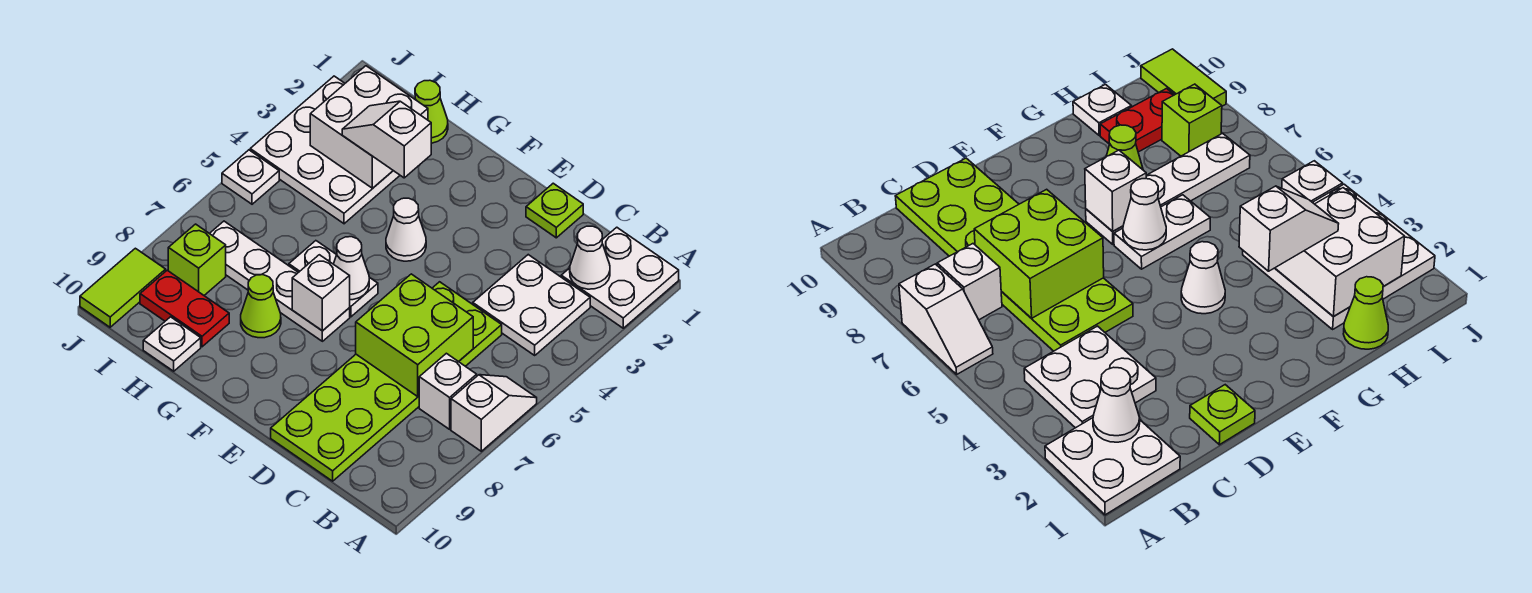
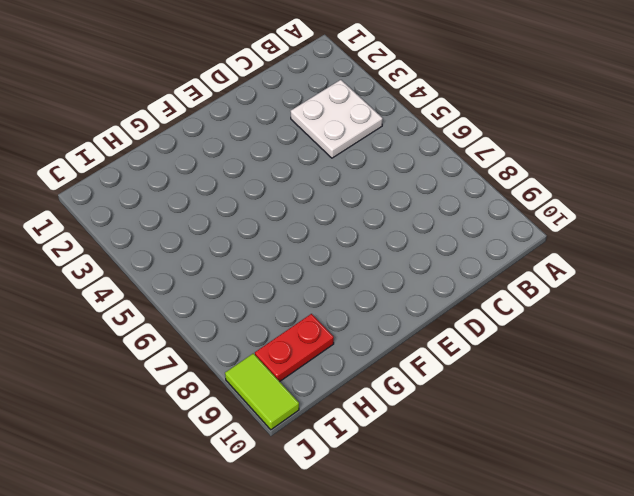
none -> white plate A1:B2 level 1
none -> white slope A6:A7 level 1 top 7
none -> white brick B7 level 1

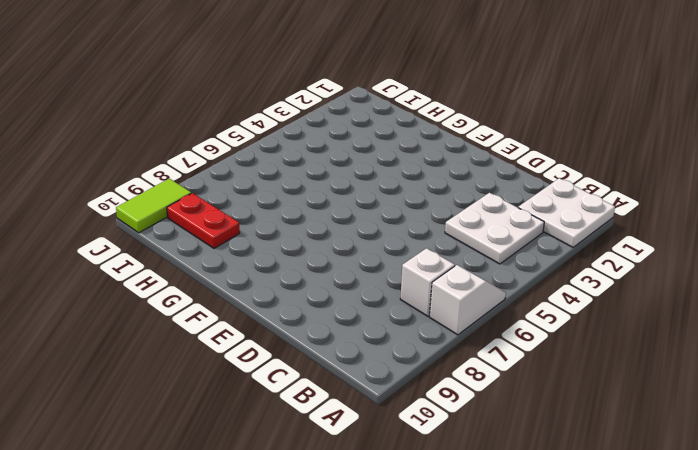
none -> lime plate C5:D10 level 1
none -> lime plate D1 level 1
none -> white cone F4 level 1

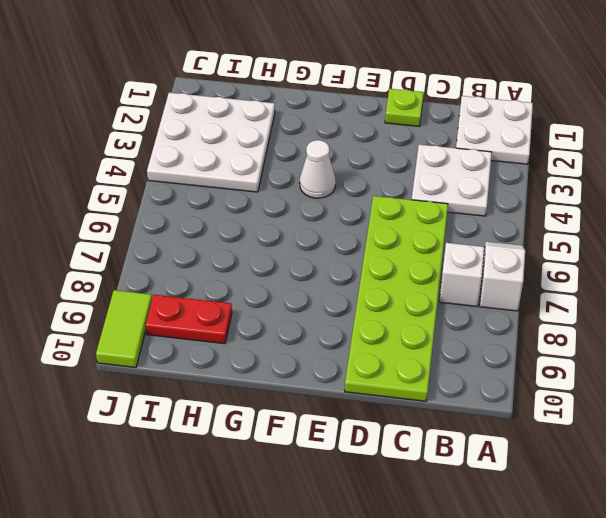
none -> white plate F6:G6 level 1
none -> white plate F7:I7 level 1
none -> lime cone G8 level 1

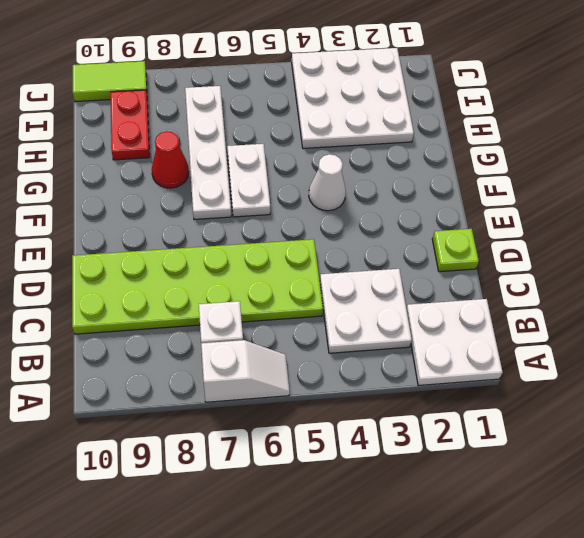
red cone G8 level 1 -> lime cone G8 level 1
none -> lime cone H1 level 1
none -> white plate H10 level 1
none -> lime brick I8 level 1

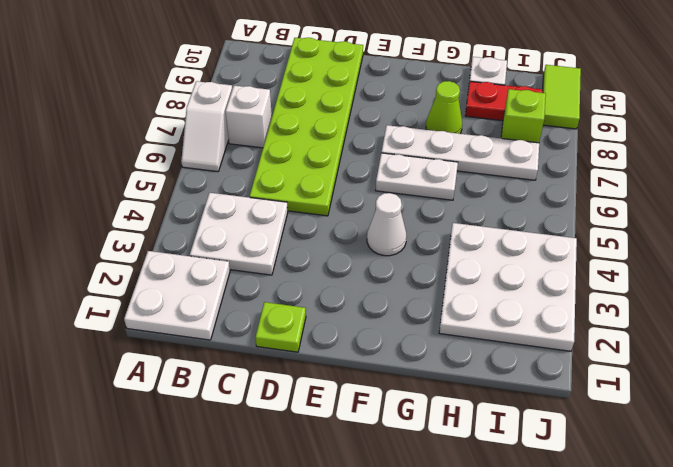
none -> lime cone H1 level 1
none -> white plate J5 level 1
none -> white cone B2 level 2

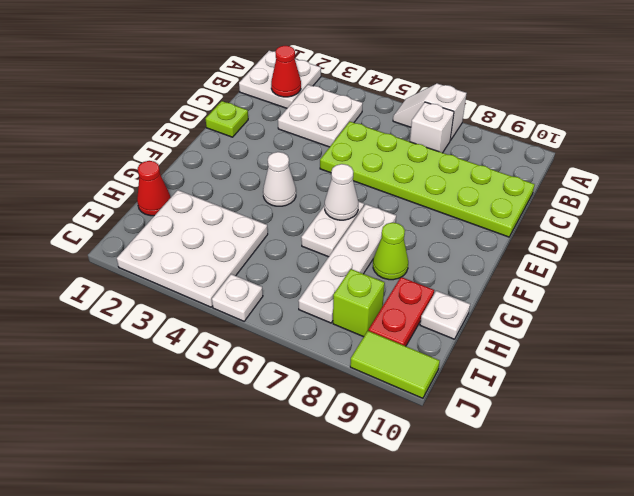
red cone B2 level 2 -> white cone B2 level 2
red cone H1 level 1 -> lime cone H1 level 1
none -> lime brick C6:D7 level 2
none -> white brick F7 level 2
none -> white brick H2:I3 level 2

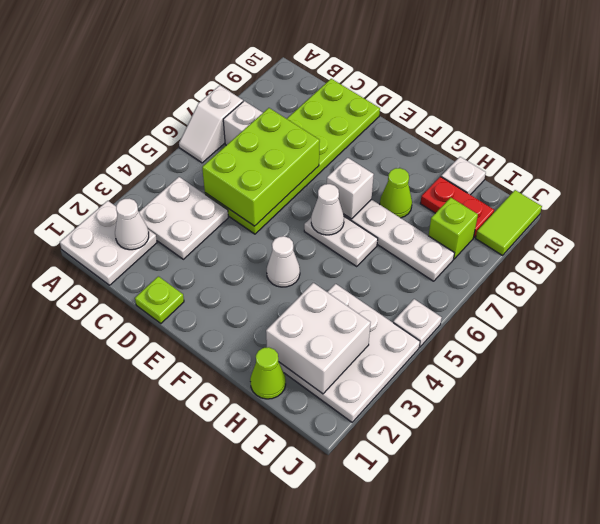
lime brick C5:D7 level 2 -> lime brick C6:D7 level 2
none -> white slope G3:H3 level 3 top G

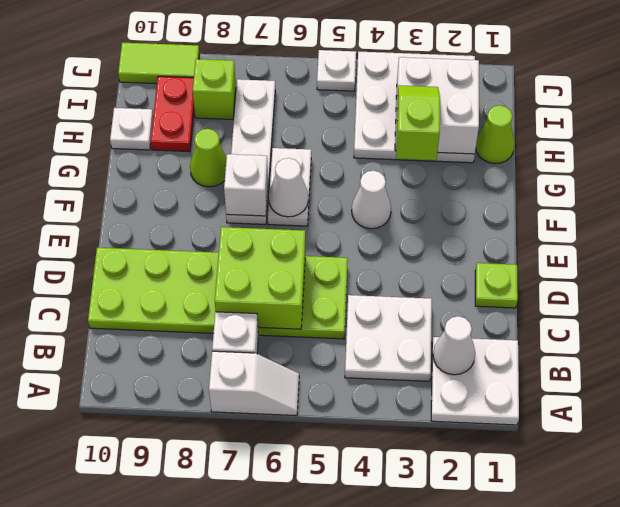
lime slope G3:H3 level 3 top G -> white slope G3:H3 level 3 top G

